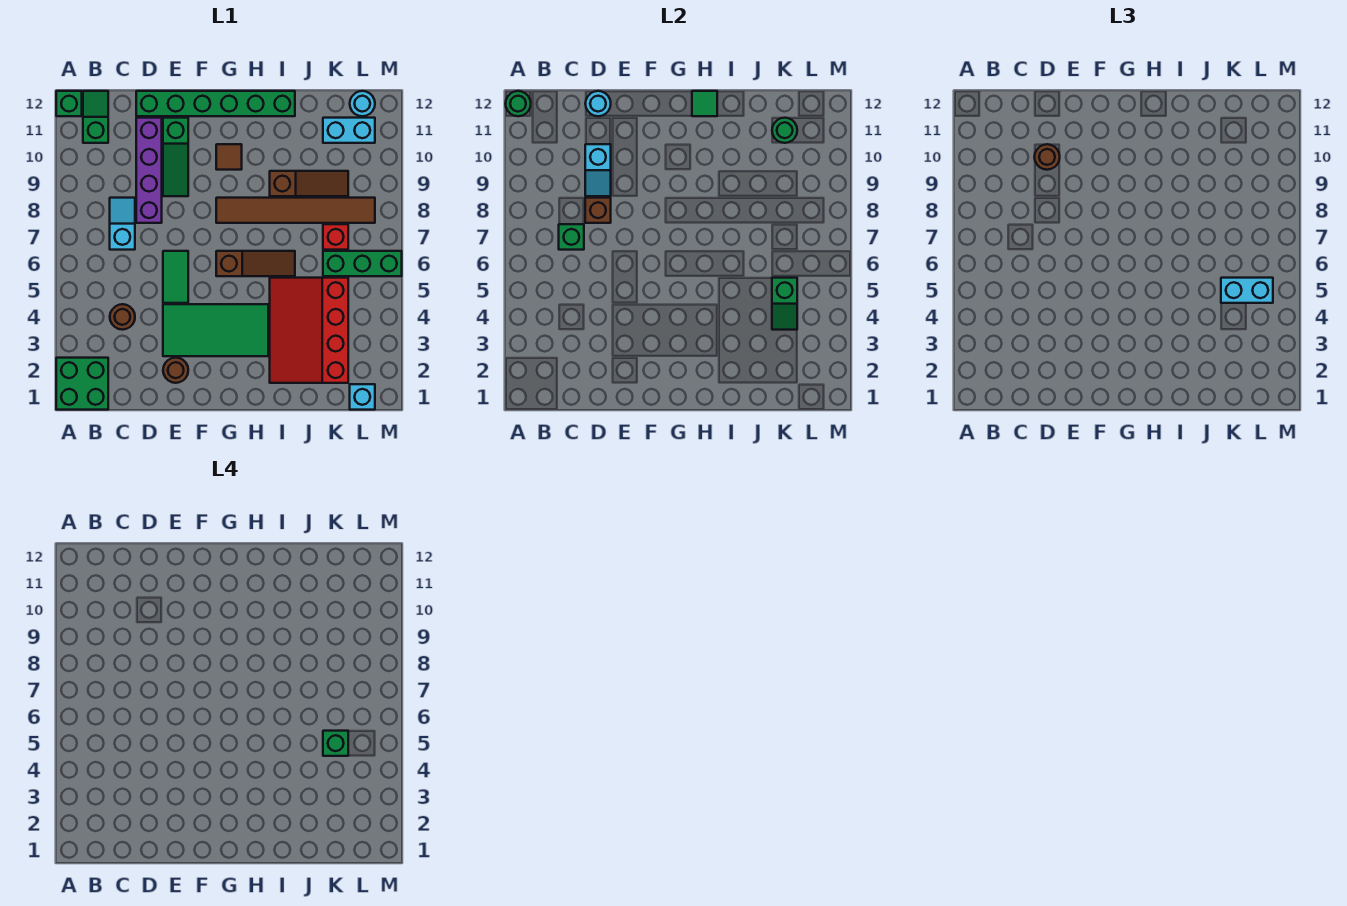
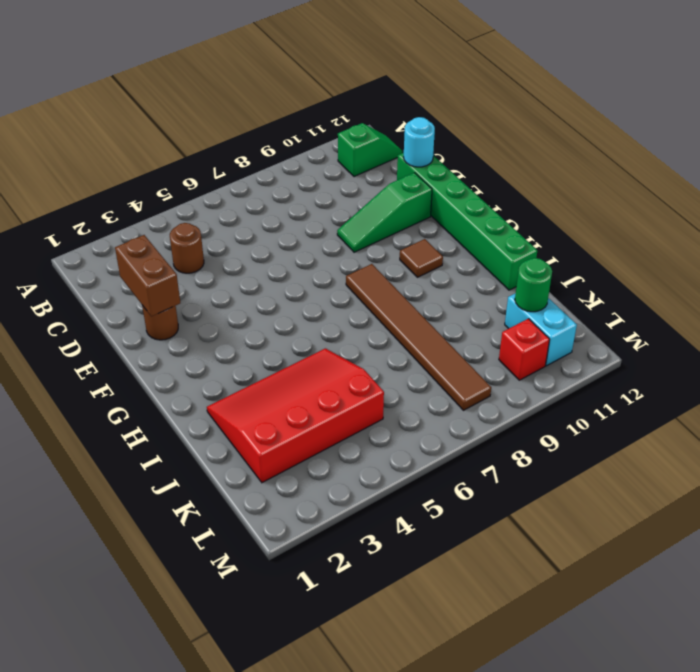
brown brick D2:E2 level 2 -> none
red brick L10 level 1 -> red brick K7 level 1
none -> green brick A1:B2 level 1
none -> green brick A12 level 1
none -> cyan slope C7:C8 level 1 top 7
none -> purple brick D8:D11 level 1

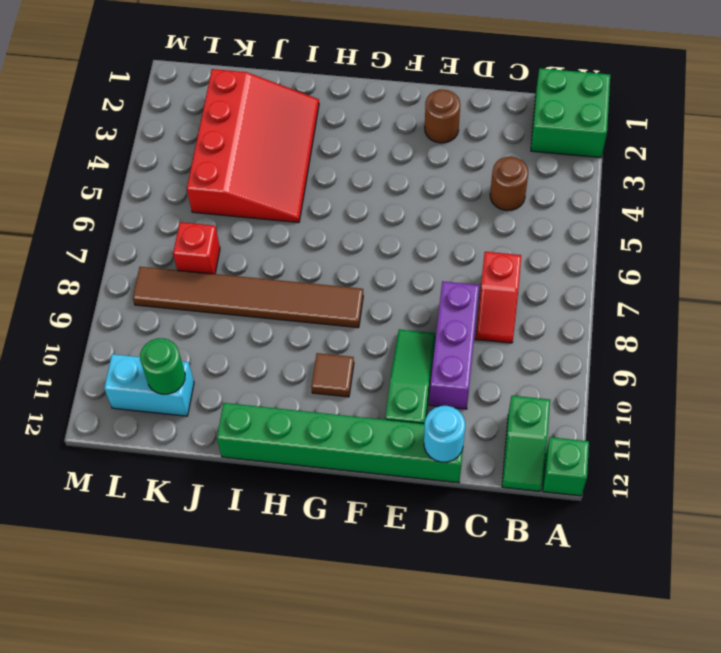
red slope C7:C8 level 1 top 7 -> cyan slope C7:C8 level 1 top 7
purple brick D8:D10 level 1 -> purple brick D8:D11 level 1
none -> green tile E3:H4 level 1
none -> green tile E5:E6 level 1
none -> brown slope G6:I6 level 1 top G
none -> brown slope I9:K9 level 1 top I

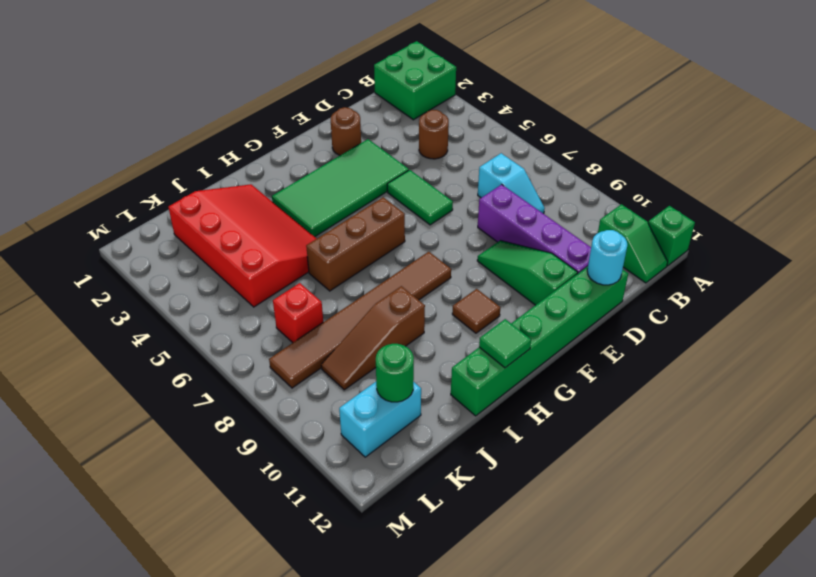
brown brick G6:I6 level 1 -> brown slope G6:I6 level 1 top G
none -> green brick K6:M6 level 1
none -> cyan brick L1 level 1
none -> cyan round brick L12 level 1
none -> green round brick A12 level 2

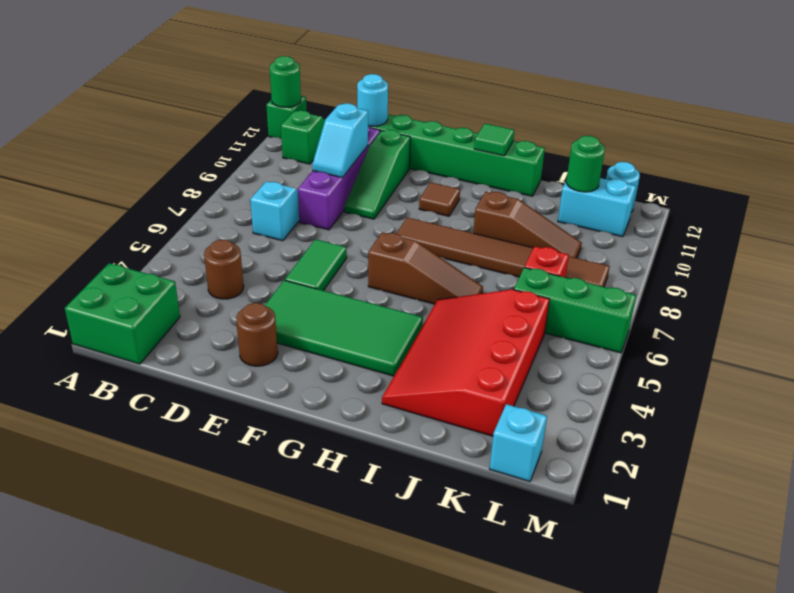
none -> green brick C7 level 2
none -> brown brick D8 level 2
none -> green slope K4:K5 level 2 top 5
none -> brown round brick D10 level 3

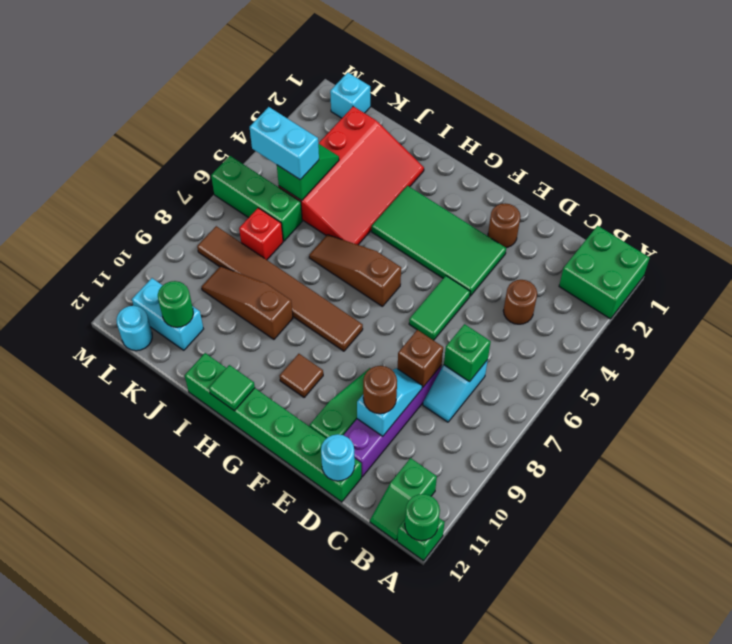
none -> green brick K5 level 4

